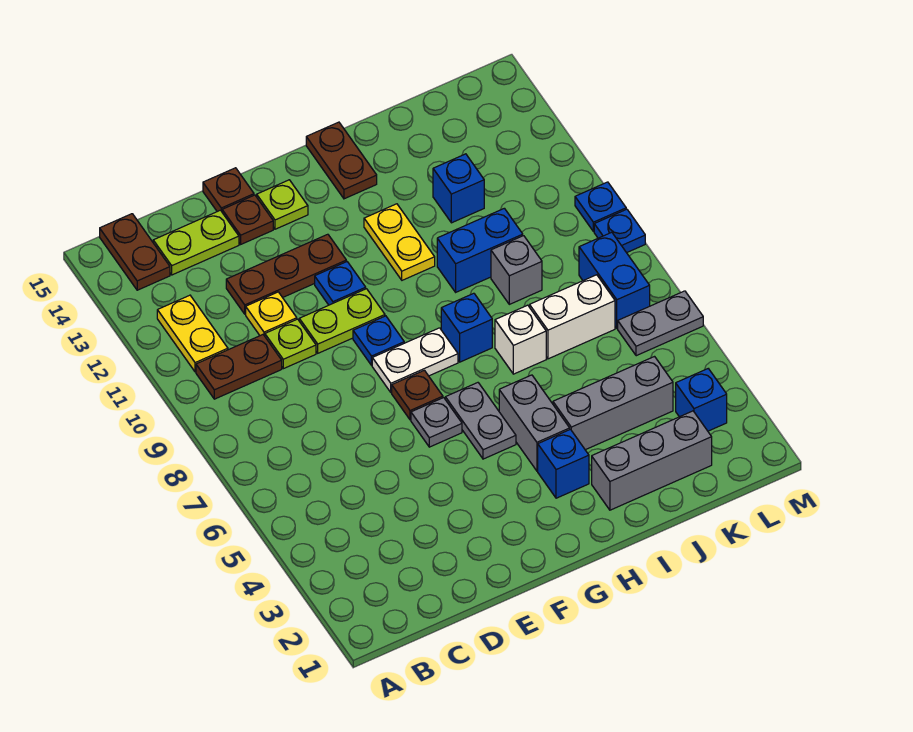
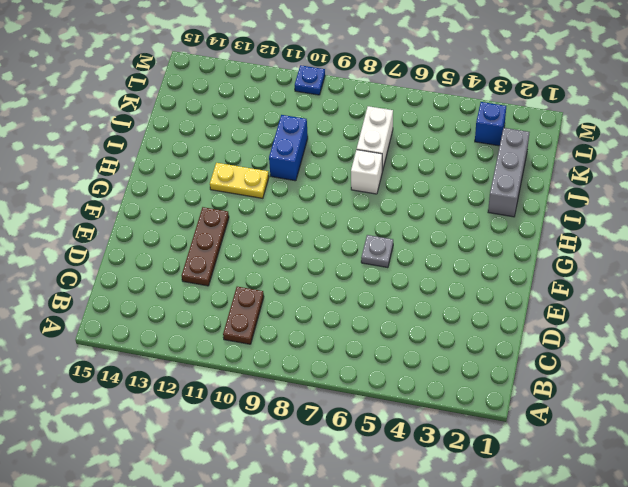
none -> yellow plate B11:B12 level 1
none -> brown plate B14:B15 level 1
none -> lime plate C14:D14 level 1
none -> lime plate D10 level 1

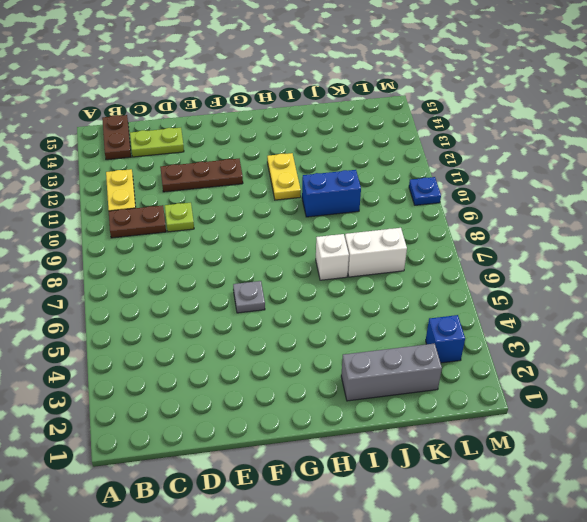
none -> yellow plate D11 level 1
none -> lime plate E10:F10 level 1
none -> brown plate E14 level 1
none -> brown plate E15 level 1

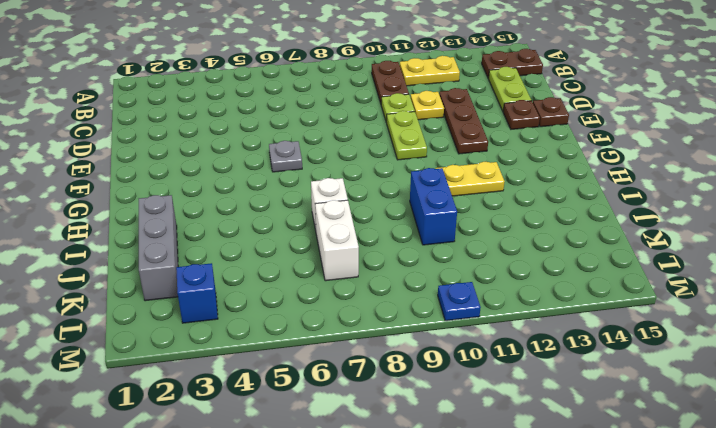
none -> brown plate F7 level 1
none -> white plate F8:G8 level 1
none -> blue plate F9 level 1
none -> blue plate F11 level 1

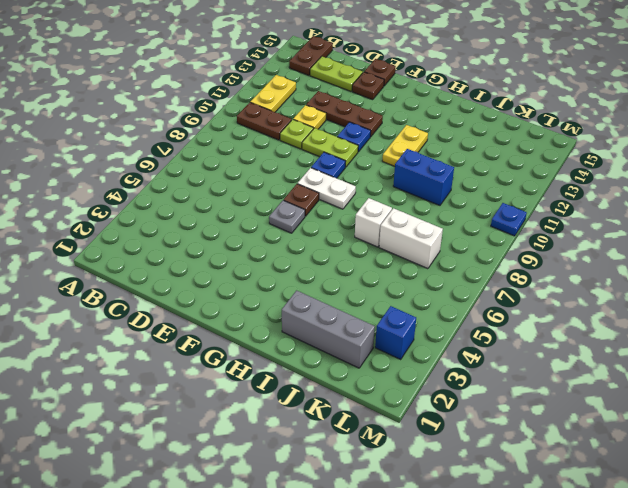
none -> lime plate F14 level 1
none -> grey plate G5:G6 level 1
none -> blue brick H3 level 1
none -> grey brick H4:H5 level 1

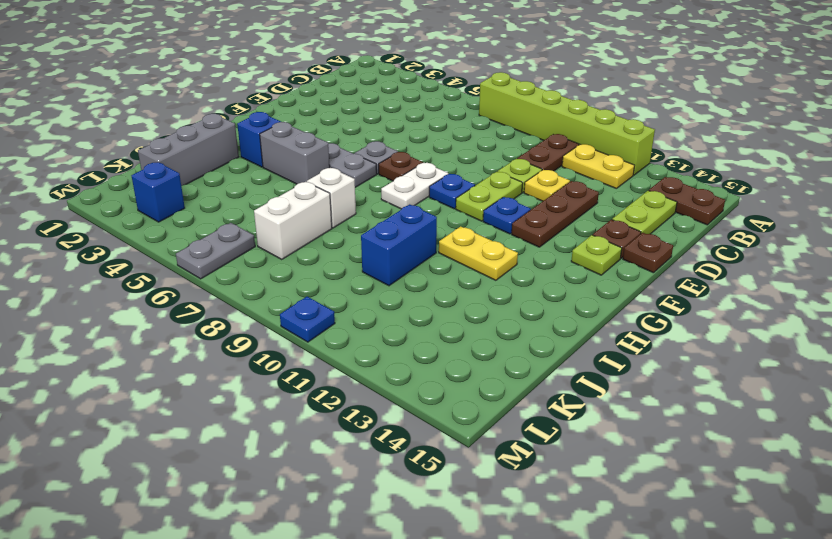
lime brick A7:A12 level 1 -> none
none -> blue brick H8 level 1
none -> brown plate H14:H15 level 1
none -> grey brick I4:K4 level 1
none -> grey brick J9 level 1

